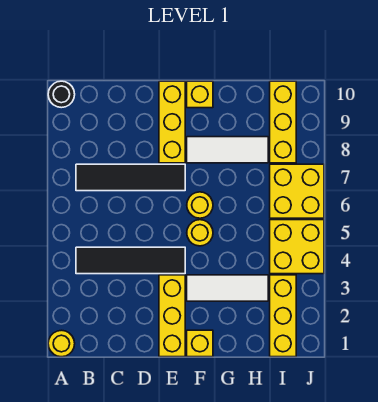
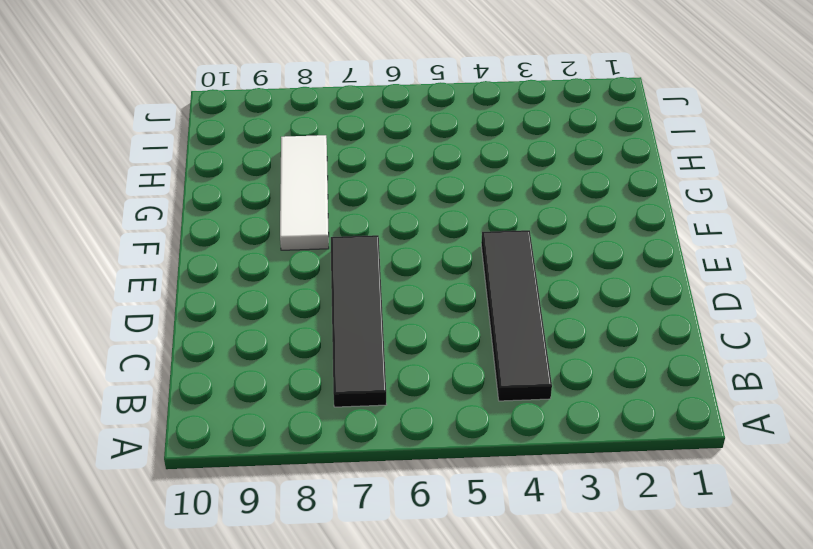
none -> yellow round brick A1 level 1
none -> black round brick A10 level 1
none -> yellow brick E1:E3 level 1

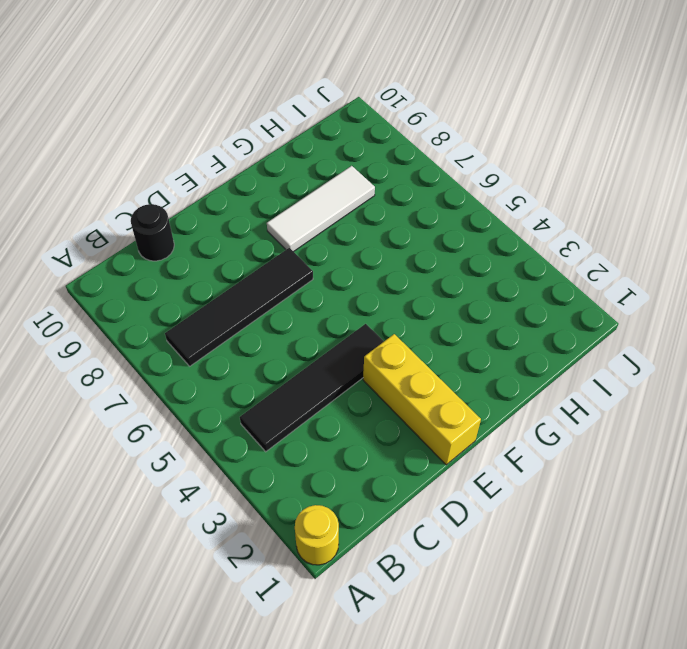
black round brick C10 level 1 -> black round brick A10 level 1
none -> yellow brick E8:E10 level 1
none -> yellow brick F1 level 1
none -> white tile F3:H3 level 1

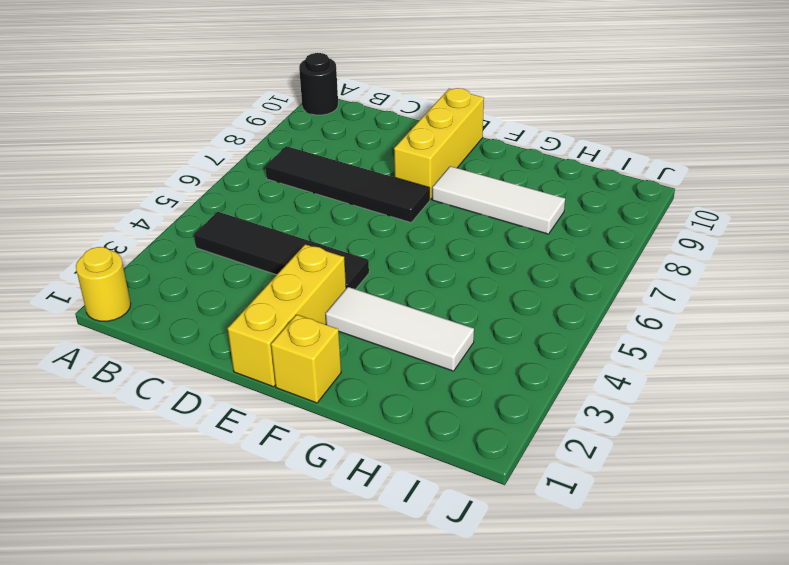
none -> yellow round brick F5 level 1
none -> yellow round brick F6 level 1
none -> yellow brick F10 level 1

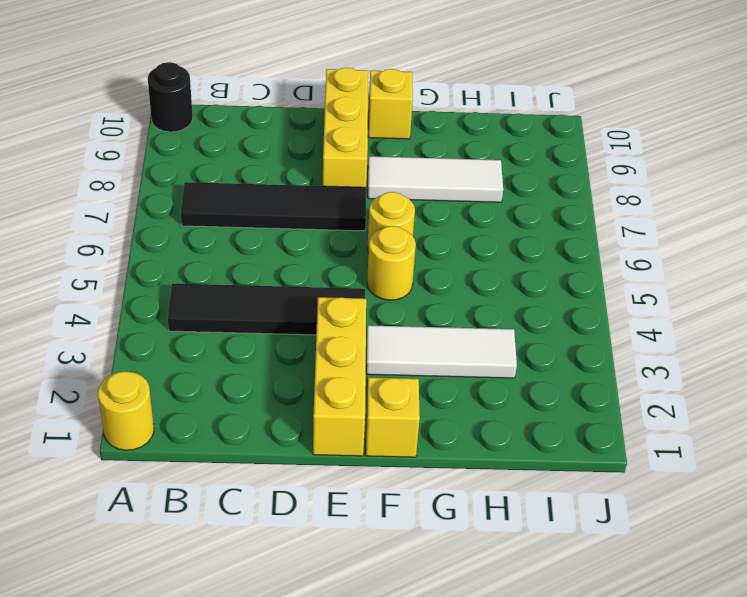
none -> yellow brick I1:I3 level 1
none -> yellow brick I4:J5 level 1
none -> yellow brick I6:J7 level 1

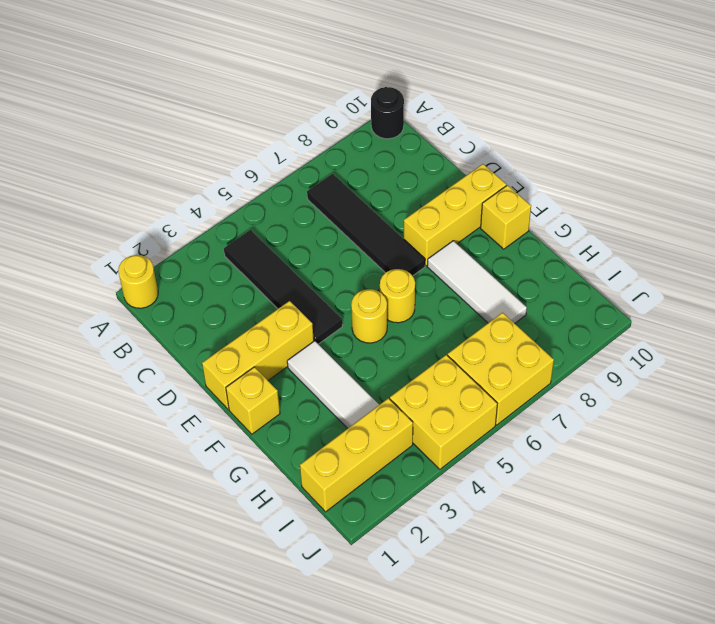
none -> yellow brick I8:I10 level 1

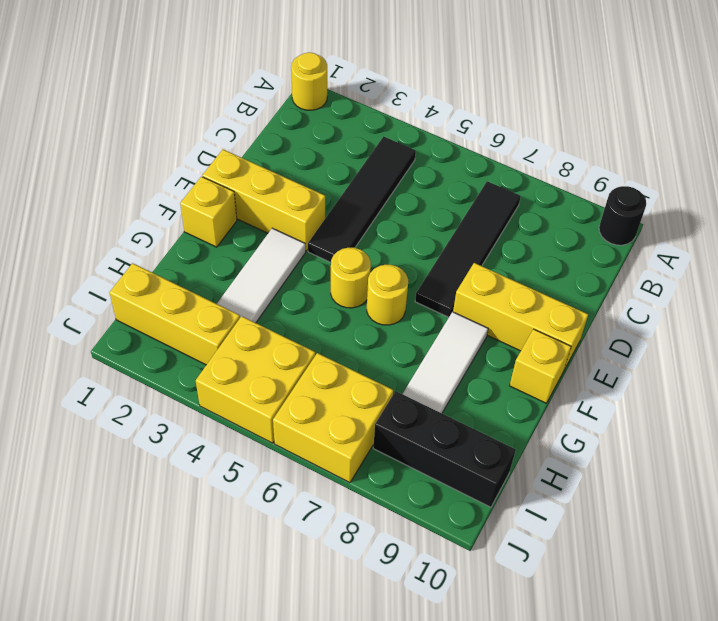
black brick I8:I10 level 1 -> yellow brick I8:I10 level 1

